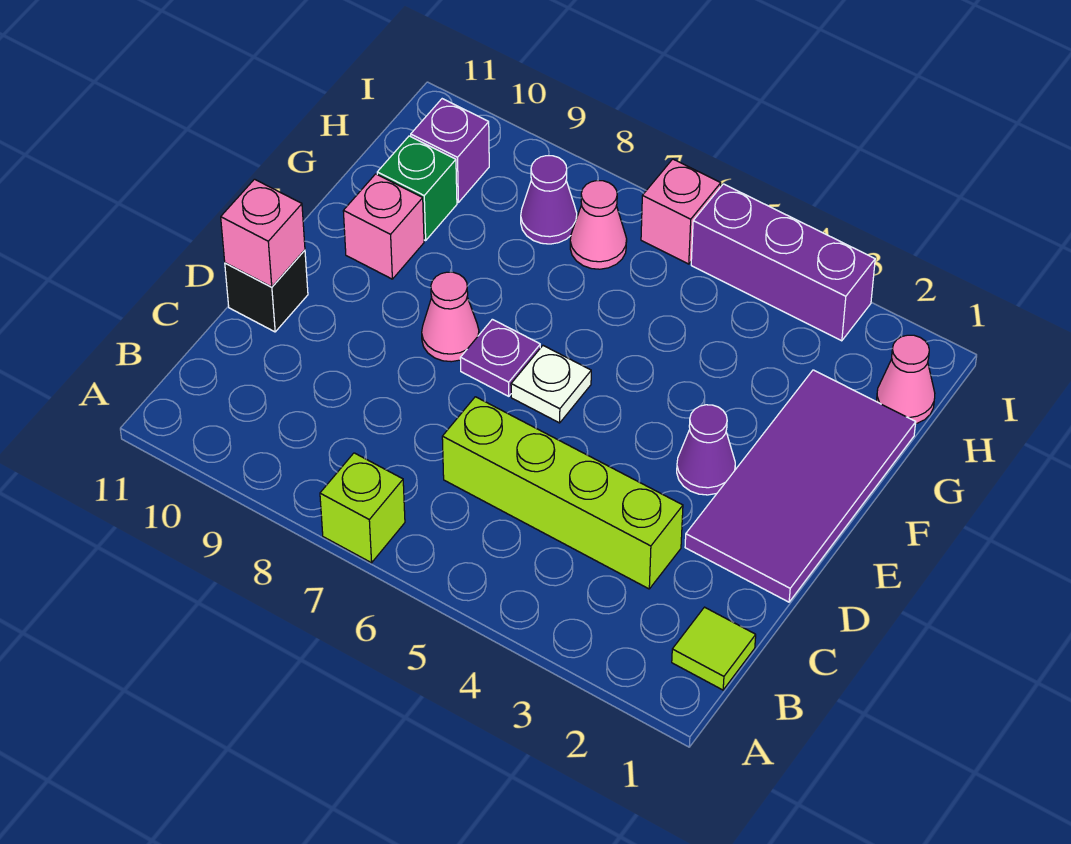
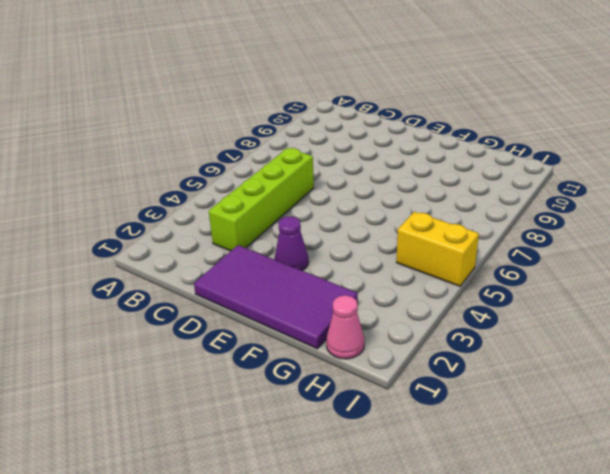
yellow brick H5:I5 level 1 -> purple brick I3:I5 level 1
none -> lime brick A7 level 1
none -> lime tile B1 level 1
none -> black brick D11 level 1

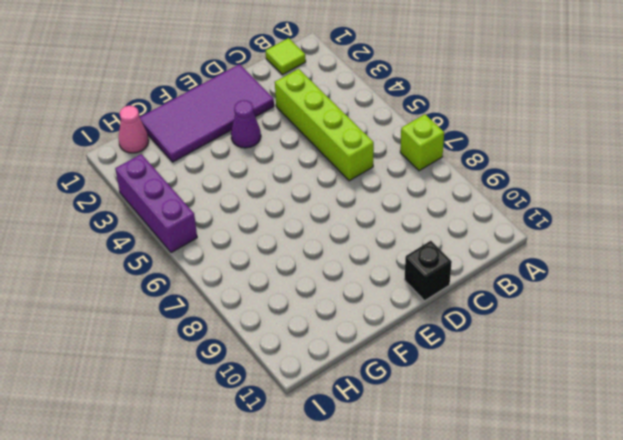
none -> white plate E6 level 1
none -> purple plate E7 level 1
none -> pink cone E8 level 1

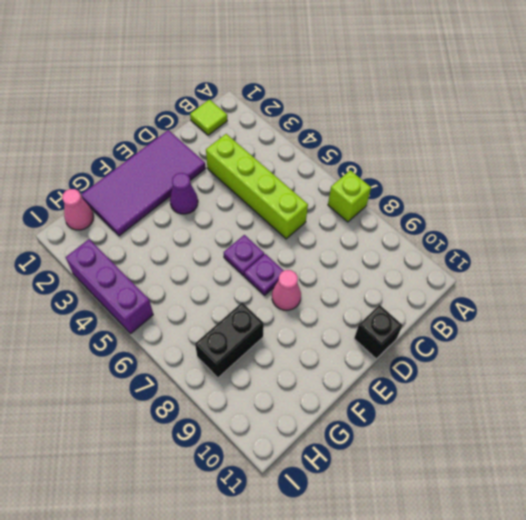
purple plate E6 level 1 -> white plate E6 level 1
black brick G8:H8 level 1 -> purple cone H8 level 1
none -> pink brick F10 level 1
none -> green brick G10 level 1
none -> pink cone H7 level 1

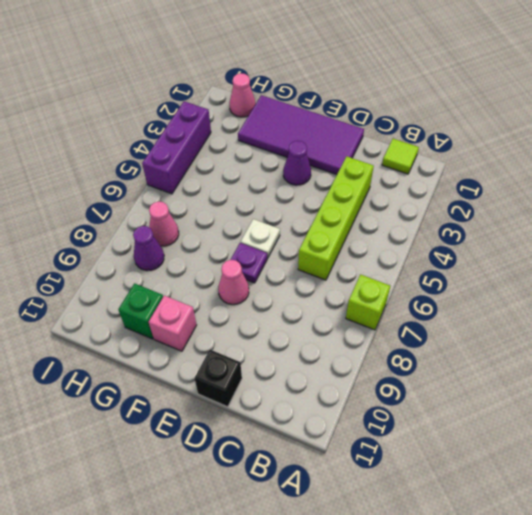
none -> purple brick H10 level 1
none -> pink brick I6 level 1
none -> pink brick D11 level 2

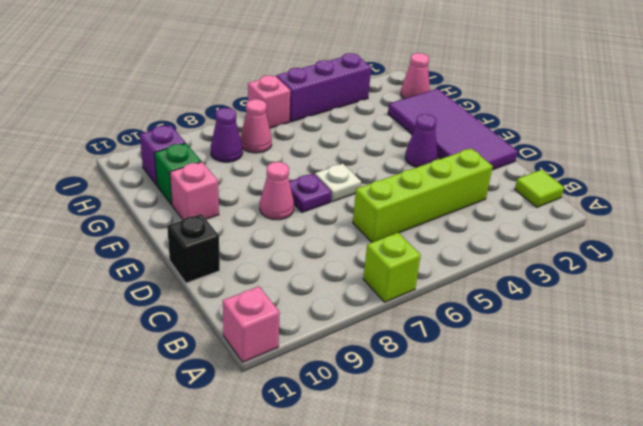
pink brick A11 level 1 -> pink brick D11 level 2

